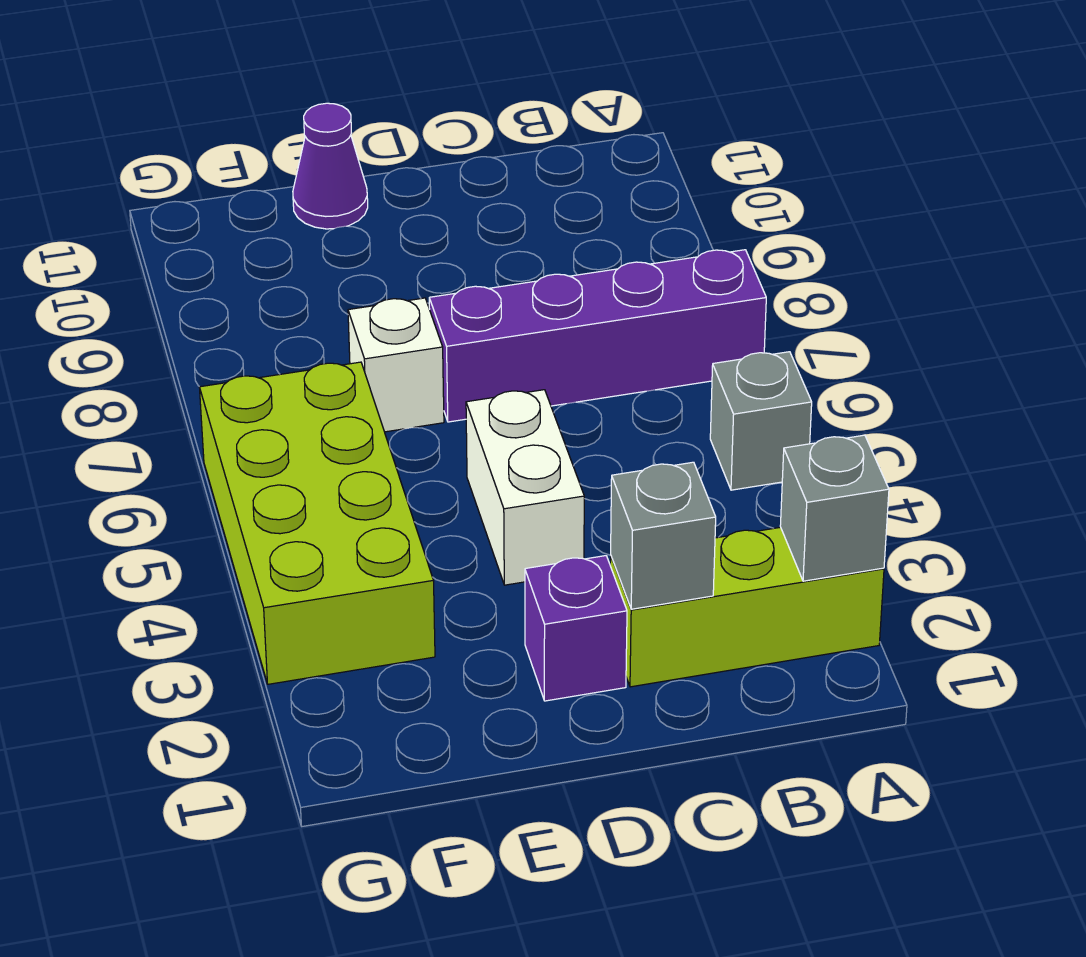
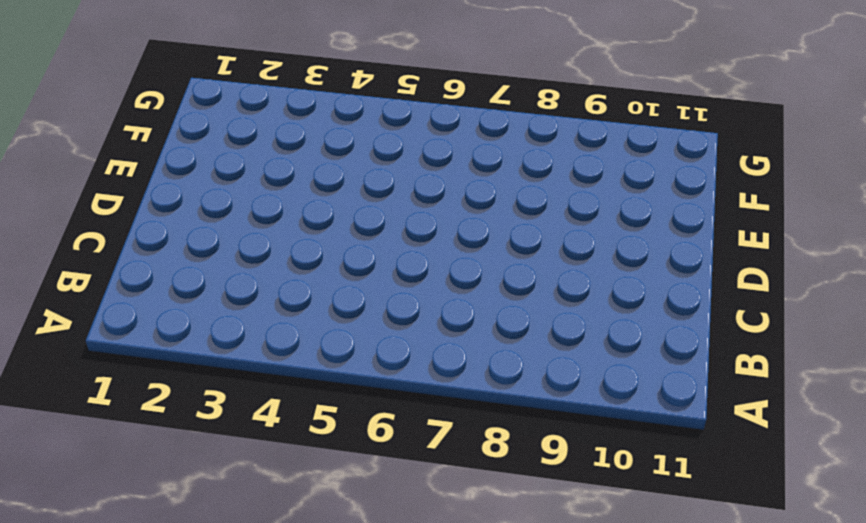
none -> lime brick A2:C2 level 1
none -> grey brick A5 level 1

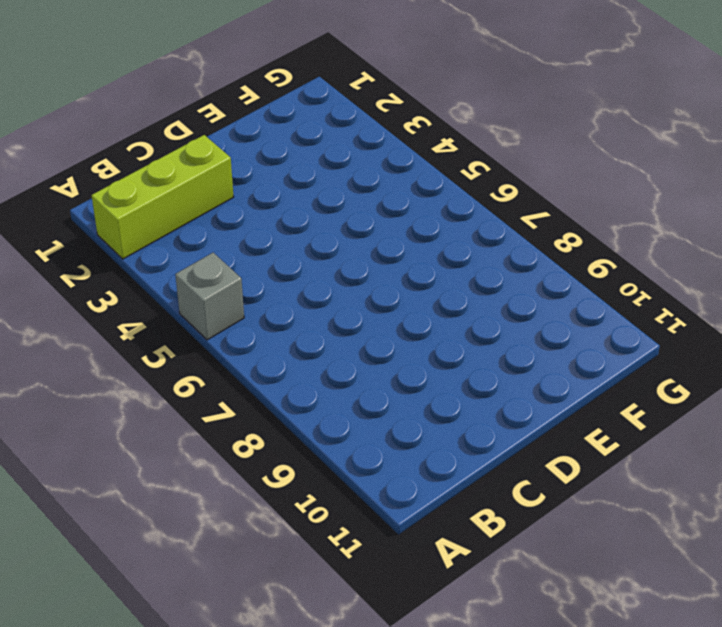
none -> purple brick A7:D7 level 1
none -> purple brick D2 level 1

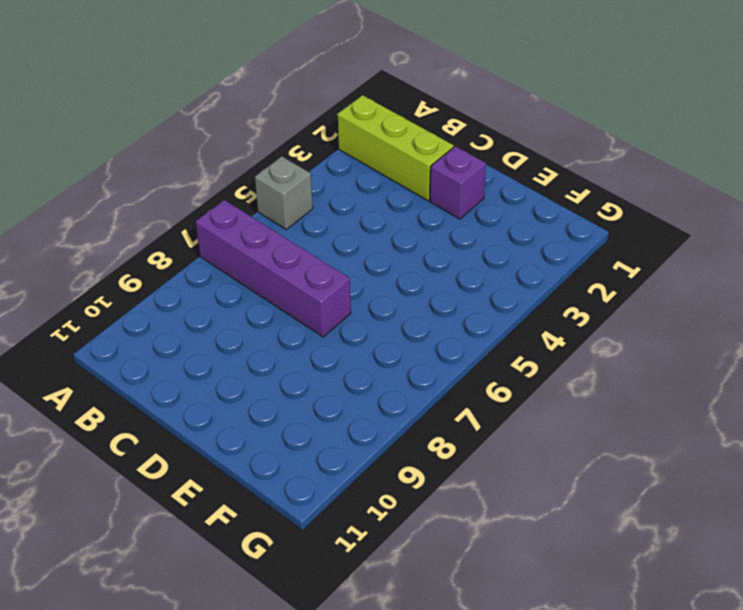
none -> white brick D4:D5 level 1
none -> white brick E7 level 1

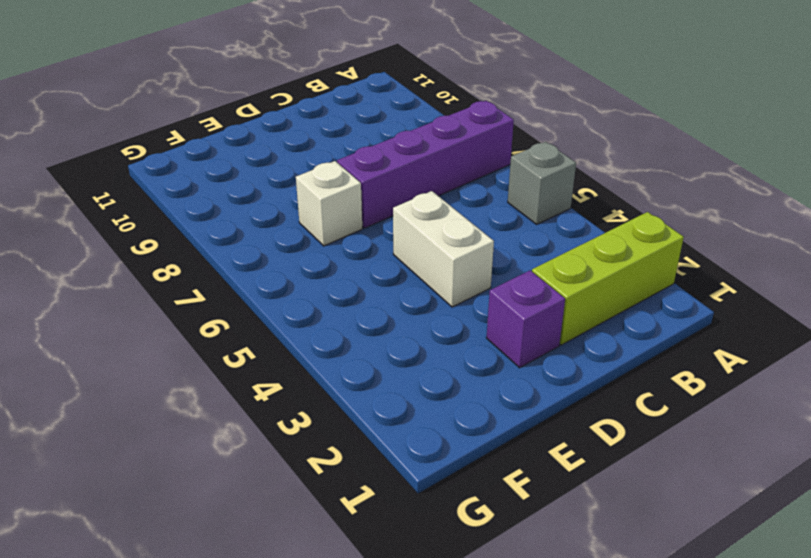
none -> purple cone E11 level 1
none -> lime brick F3:G6 level 1

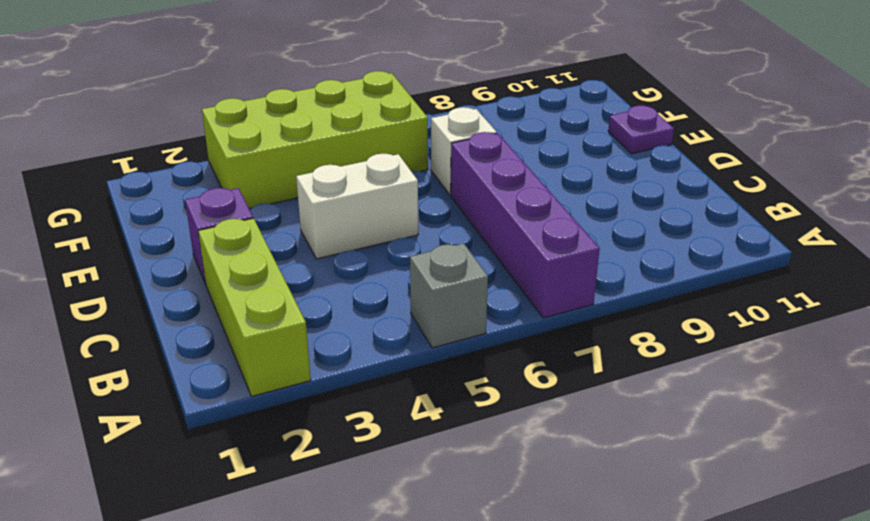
purple plate E11 level 1 -> purple cone E11 level 1
none -> grey brick A2 level 2
none -> grey brick C2 level 2

